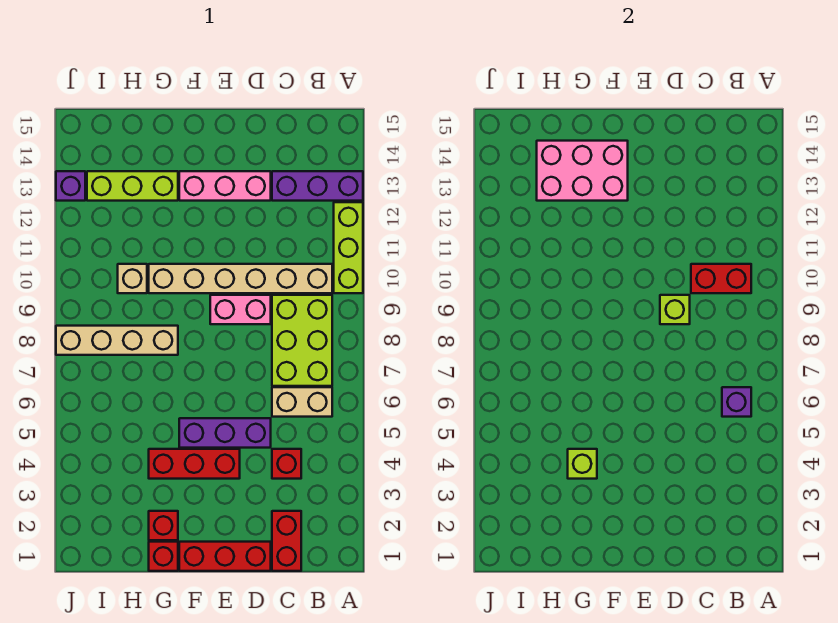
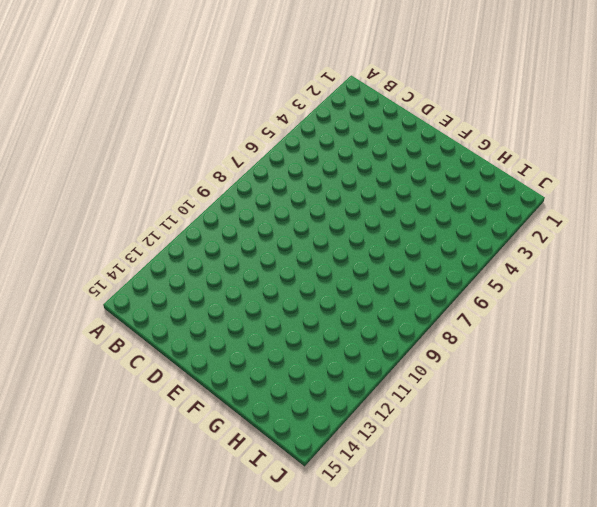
none -> lime brick A10:A12 level 1
none -> purple brick A13:C13 level 1
none -> tan brick B6:C6 level 1

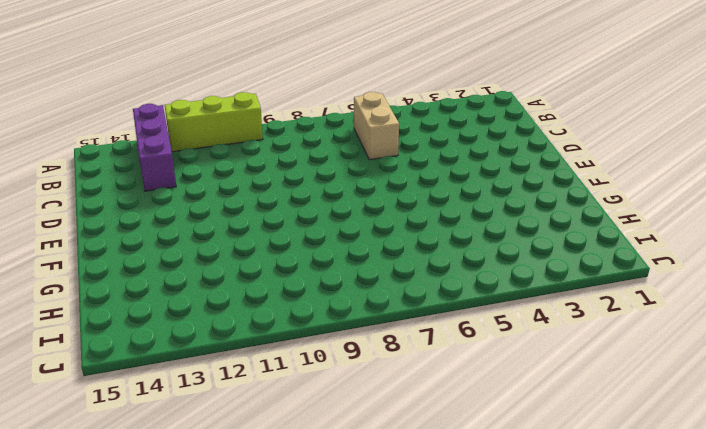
none -> lime brick B7:C9 level 1
none -> tan brick B10:G10 level 1
none -> red brick C1:C2 level 1

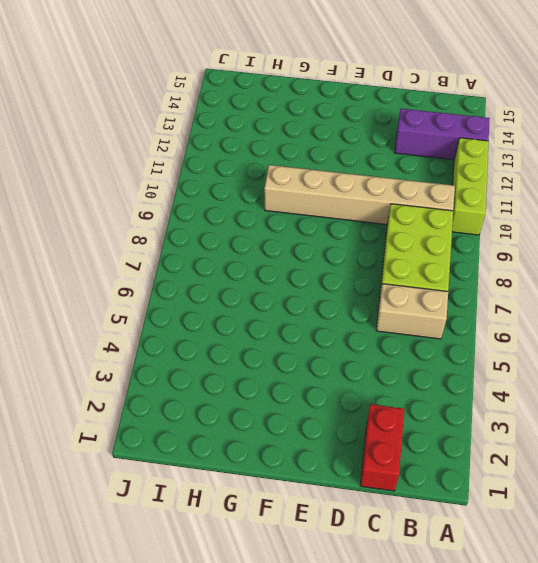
none -> red brick C4 level 1
none -> red brick D1:F1 level 1
none -> purple brick D5:F5 level 1

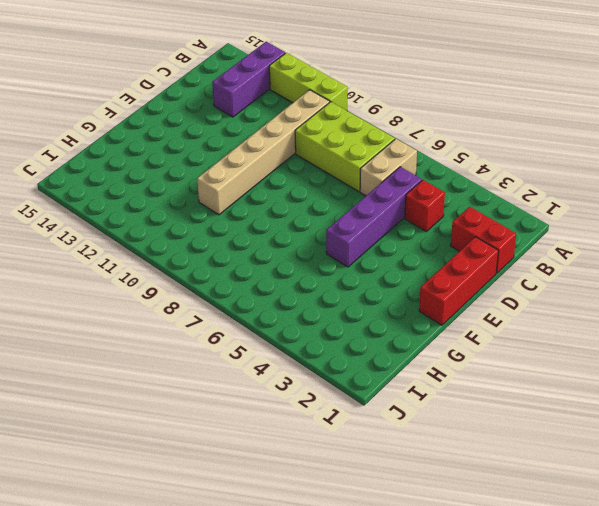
purple brick C5:F5 level 1 -> purple brick D5:F5 level 1
none -> pink brick D9:E9 level 1
none -> pink brick D13:F13 level 1
none -> red brick E4:G4 level 1

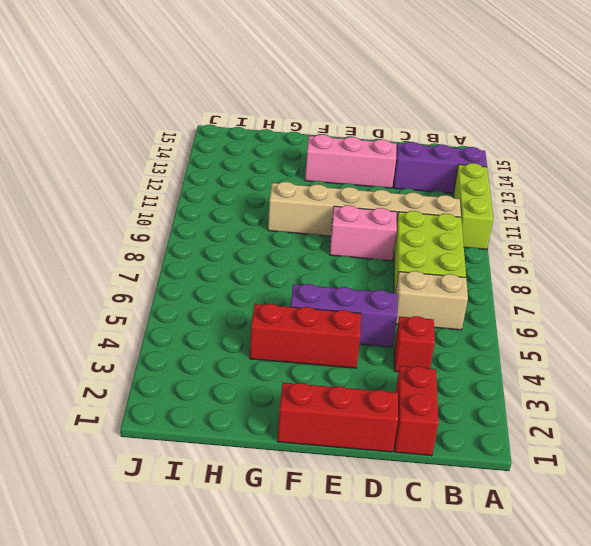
none -> red brick G1 level 1
none -> red brick G2 level 1
none -> tan brick G8:J8 level 1

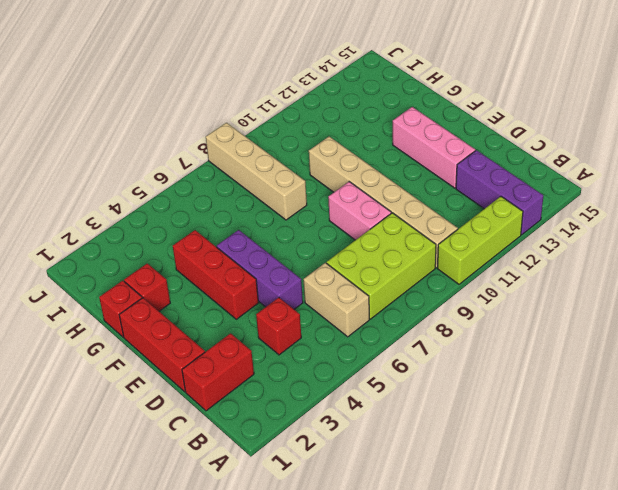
none -> lime brick G13:I13 level 1
none -> tan brick H10 level 1
none -> purple brick J13 level 1

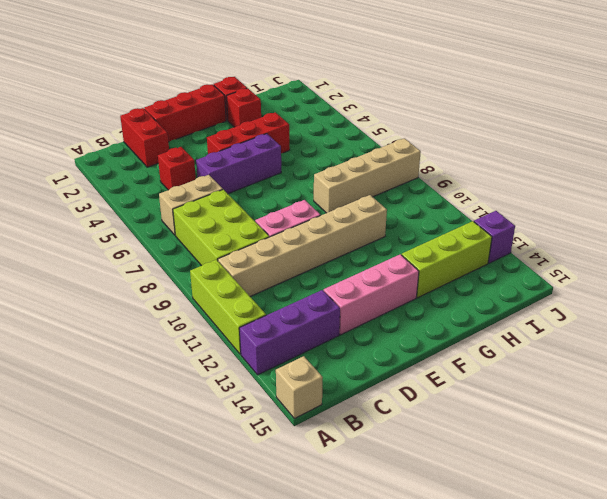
tan brick A15 level 1 -> tan brick H10 level 1
none -> purple brick B6 level 2
none -> red brick B10:C10 level 2
none -> lime brick D9 level 2

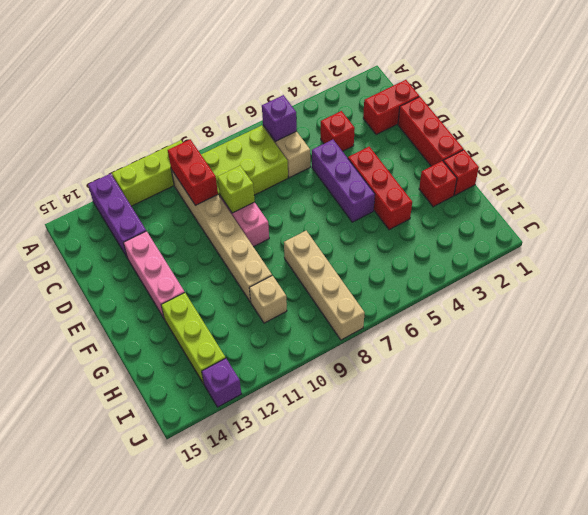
none -> pink brick F13:H14 level 2
none -> lime brick G4 level 2

